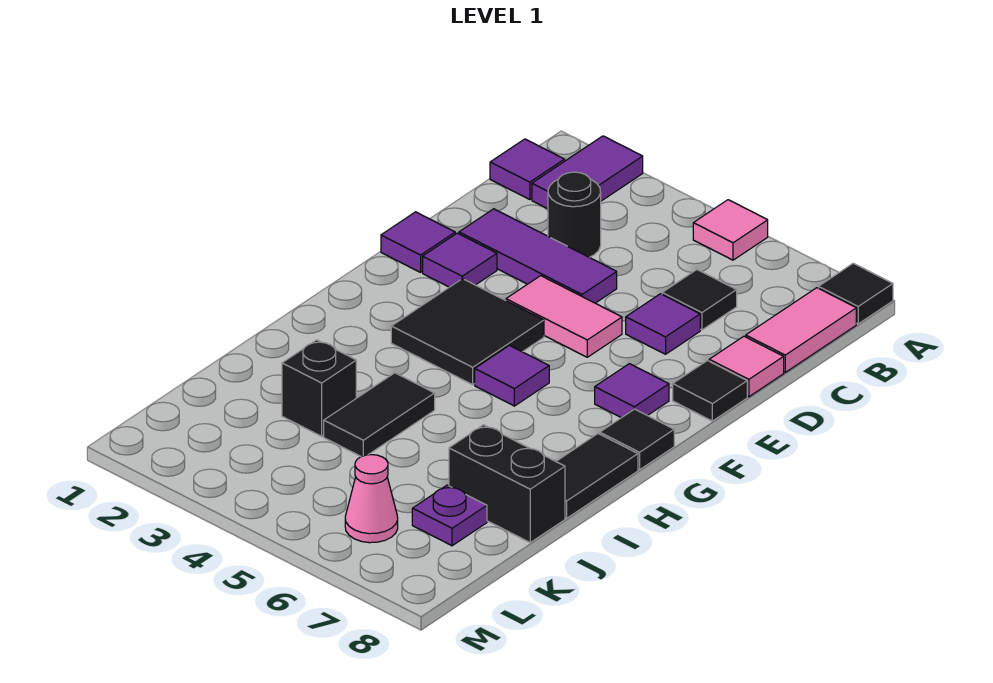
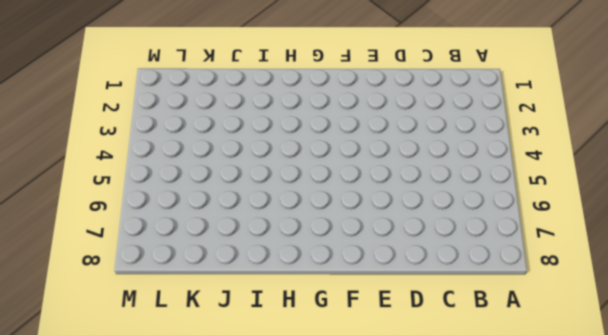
none -> purple tile A2:B2 level 1
none -> pink tile A5 level 1
none -> black tile A8 level 1

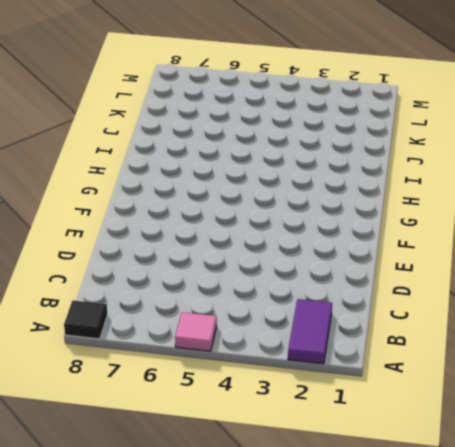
none -> purple tile B1 level 1
none -> pink tile B8:C8 level 1
none -> black round brick C3 level 1

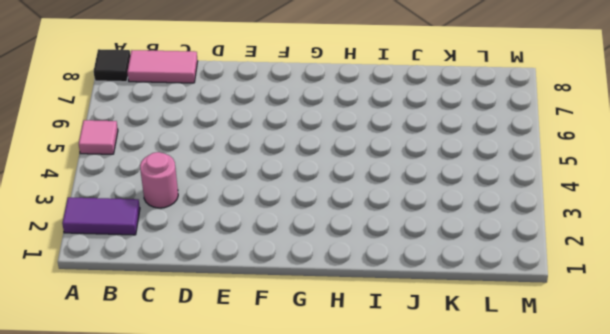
pink round brick C3 level 1 -> black round brick C3 level 1
none -> purple tile B1 level 1
none -> black tile C6 level 1
none -> purple tile D2:D4 level 1

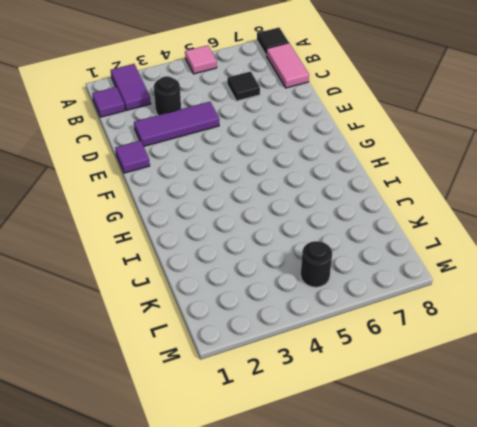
black round brick L5 level 1 -> none
none -> purple tile D6 level 1
none -> pink tile D8 level 1
none -> purple tile E2 level 1

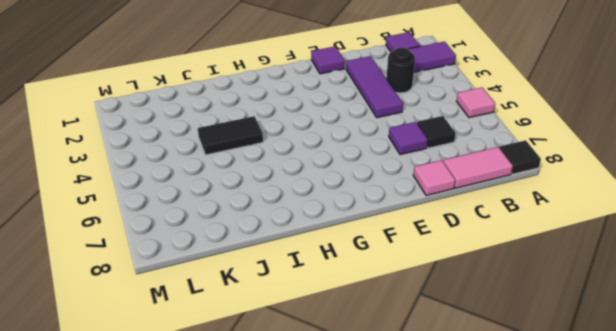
none -> purple tile E2 level 1
none -> pink tile E4:E5 level 1
none -> black tile E8 level 1

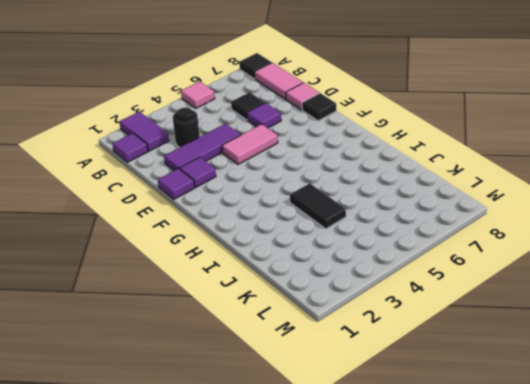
none -> black tile F3:G4 level 1
none -> purple tile F7 level 1
none -> purple tile G5 level 1

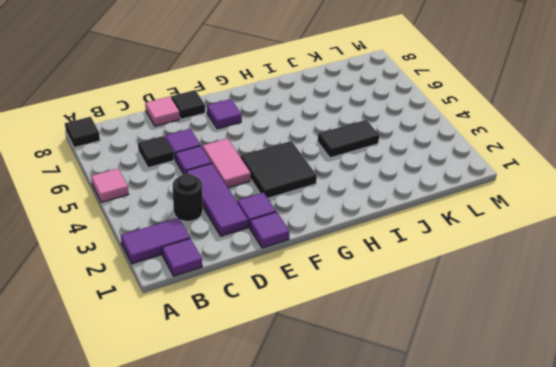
purple tile D5 level 1 -> purple tile G5 level 1
none -> pink tile B8:C8 level 1
none -> black tile G8 level 1
none -> black tile H8:I8 level 1

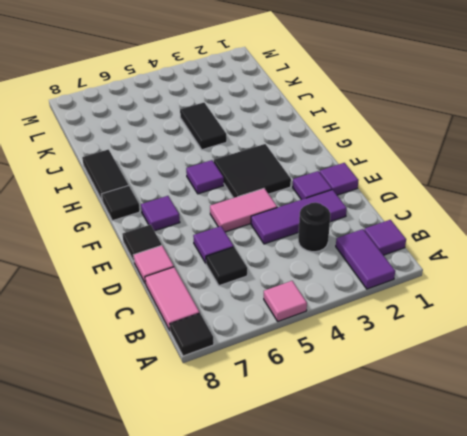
none -> black brick J3 level 1
none -> black brick J7:J8 level 1
none -> purple plate K7 level 1

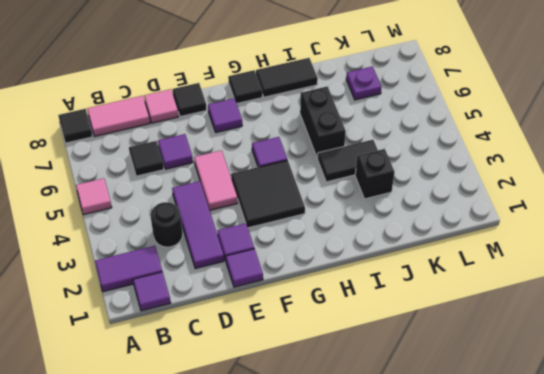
black brick I5:I6 level 1 -> black brick J7:J8 level 1
none -> pink cone L6 level 1

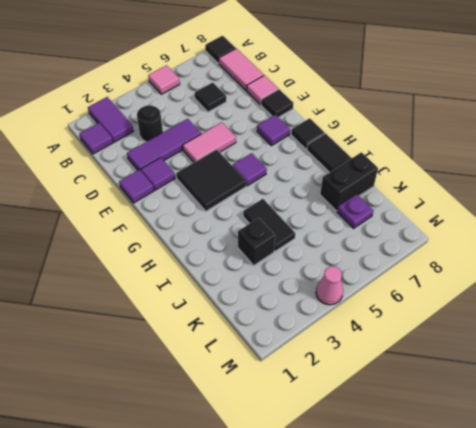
pink cone M4 level 1 -> pink cone L6 level 1
none -> purple tile D6 level 1

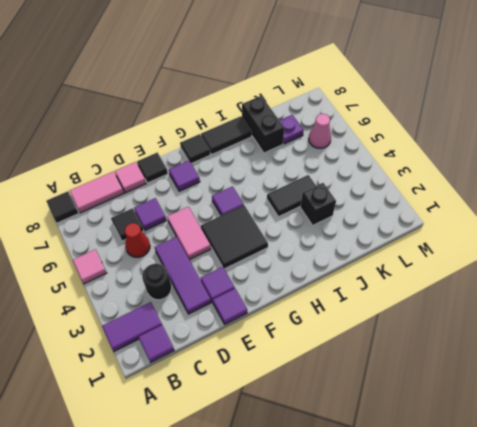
red cone C5 level 1 -> none

